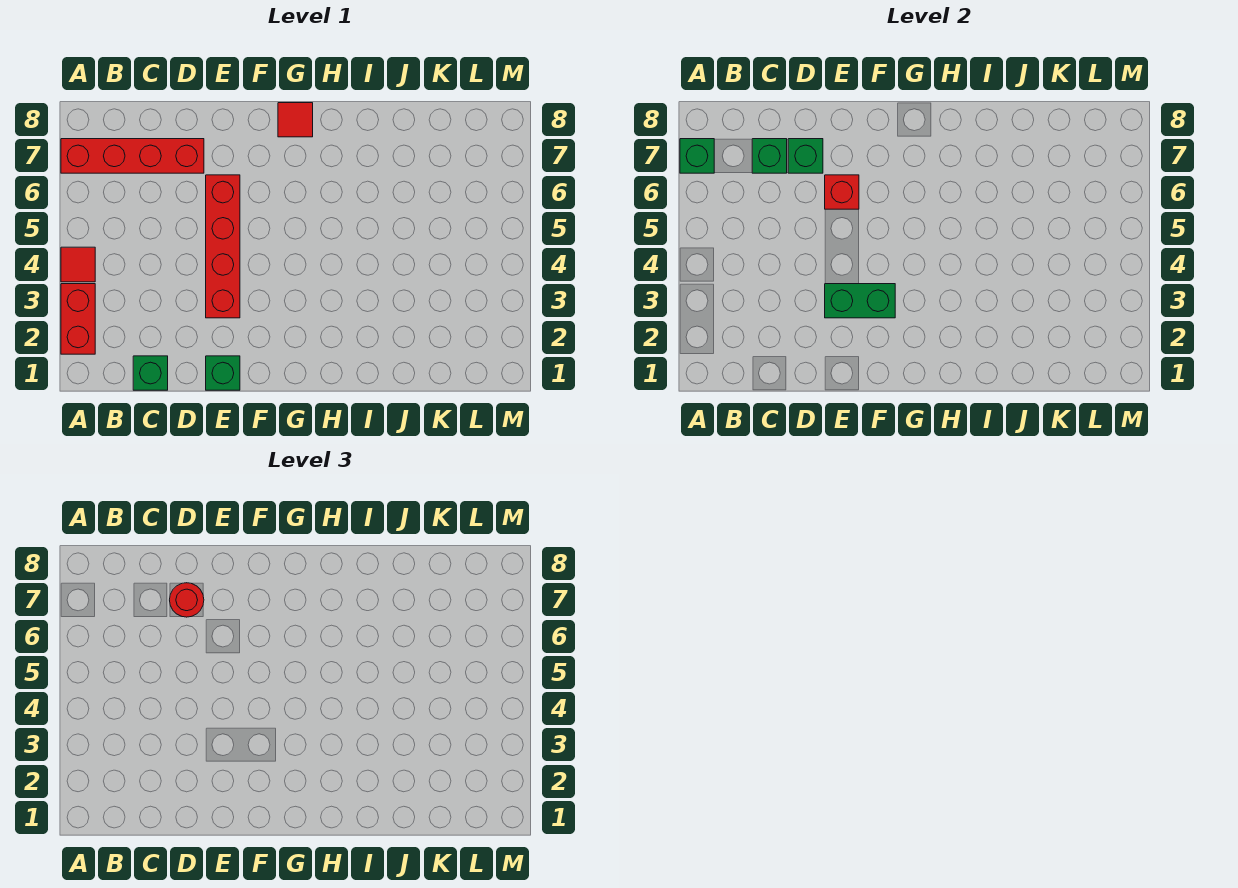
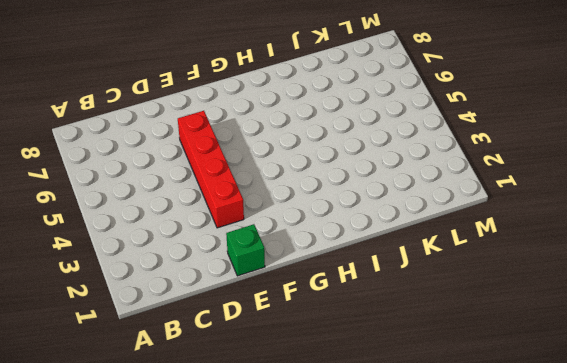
none -> red brick A2:A3 level 1
none -> red tile A4 level 1
none -> red brick A7:D7 level 1

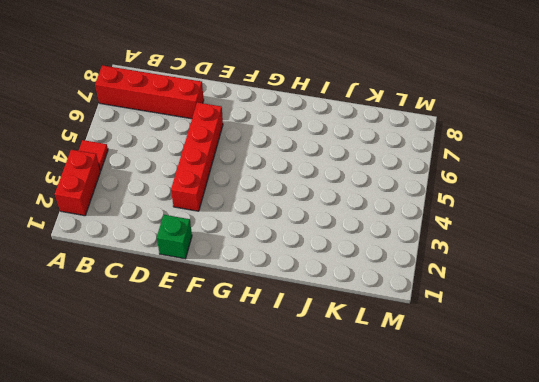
none -> green brick C1 level 1
none -> red tile G8 level 1
none -> green brick A7 level 2

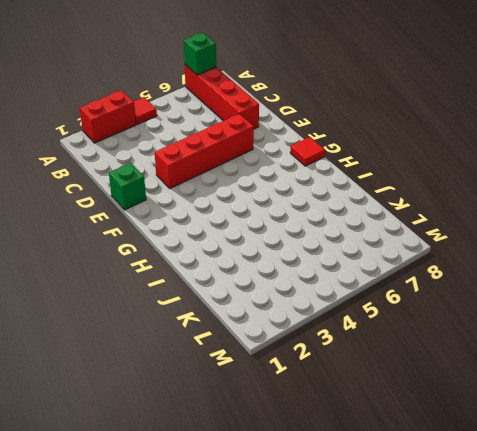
none -> green brick C1 level 1
none -> green brick C7 level 2
none -> green brick D7 level 2

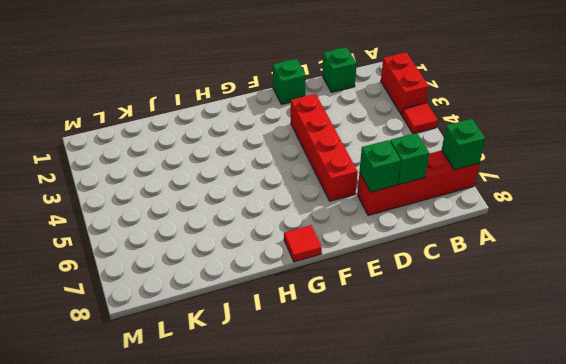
none -> green brick E3:F3 level 2
none -> red brick E6 level 2
none -> red round brick D7 level 3

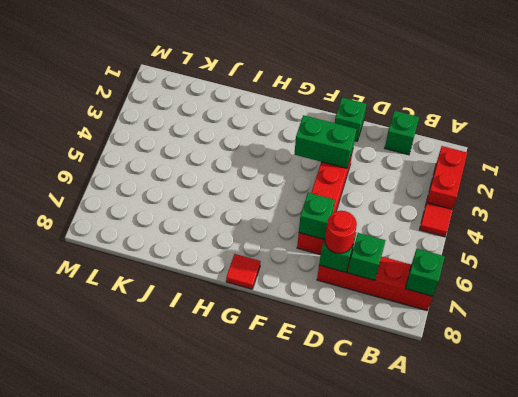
green brick E6 level 2 -> red brick E6 level 2

